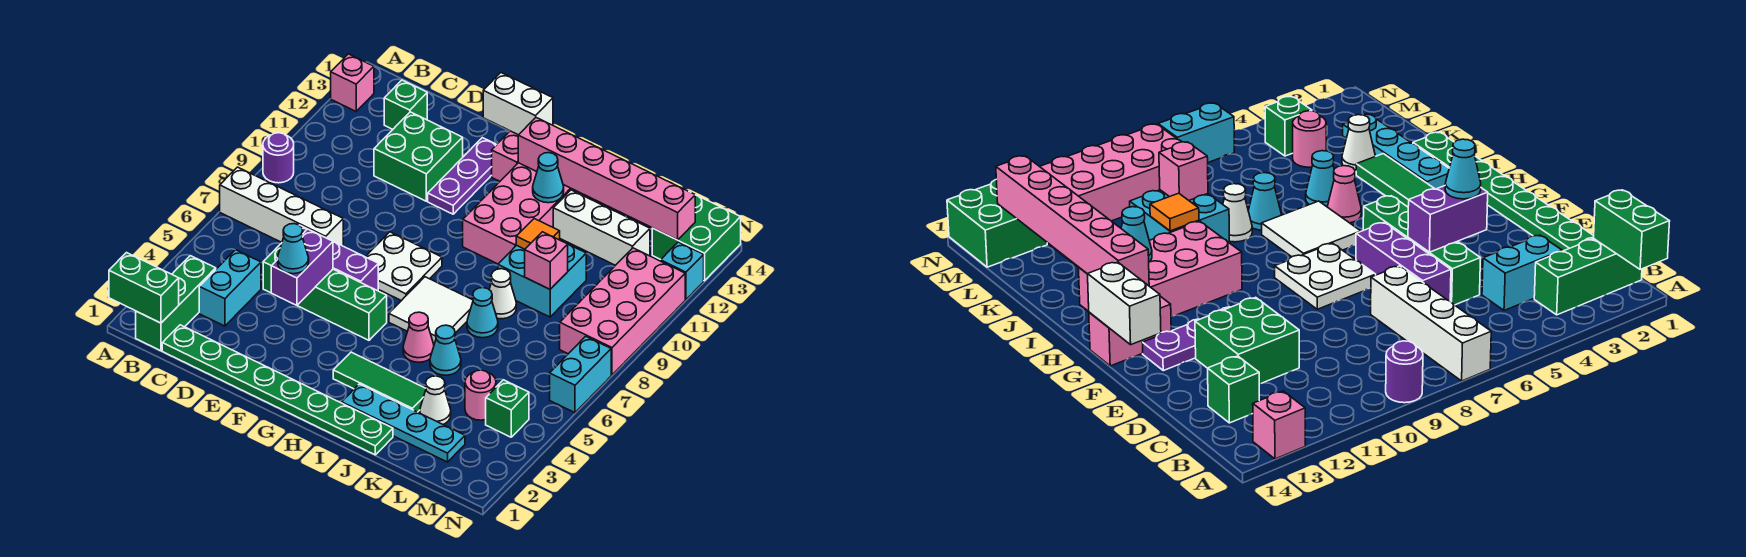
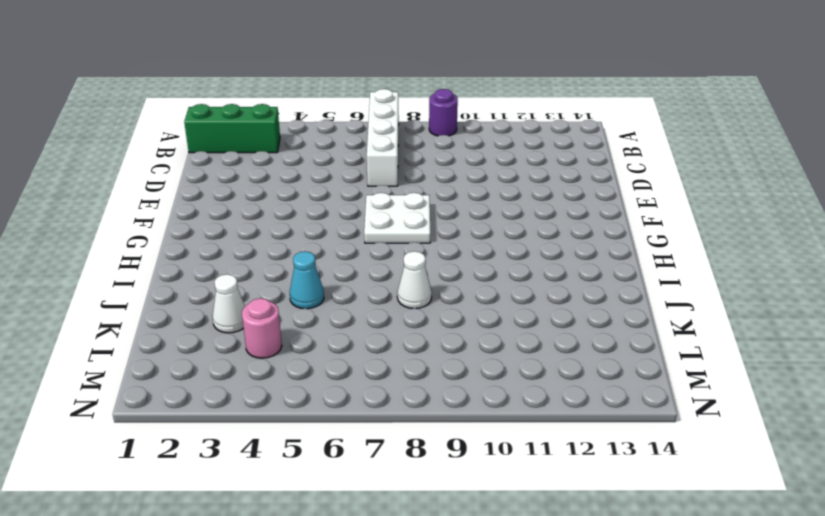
none -> pink brick A13 level 1
none -> green plate C1:J1 level 1
none -> cyan brick C3:C4 level 1
none -> green brick C13 level 1

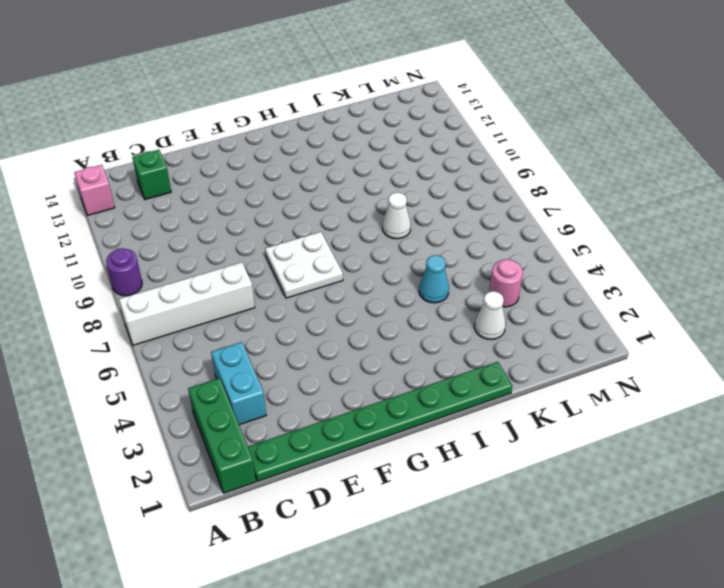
none -> green brick D5:G5 level 1
none -> purple brick D6:F6 level 1
none -> green brick D11:E12 level 1
none -> purple plate F11:F13 level 1

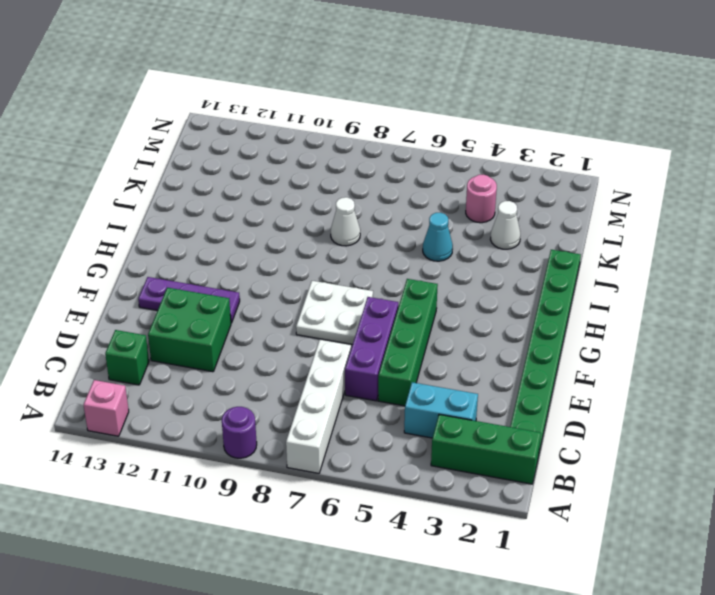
none -> pink brick G13:G14 level 1
none -> green tile H3:J3 level 1
none -> white tile H6:I7 level 1
none -> pink brick H10:I13 level 1

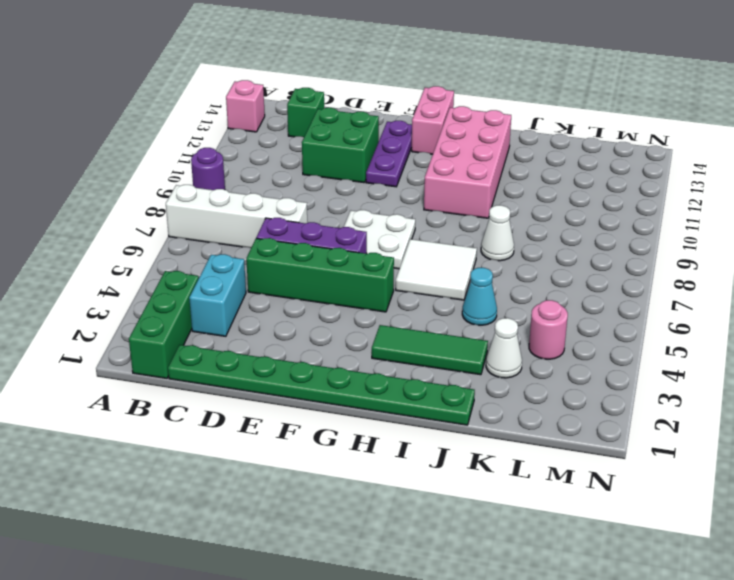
none -> cyan plate I2:L2 level 1
none -> pink cone I5 level 1
none -> cyan cone J7 level 1
none -> cyan brick J9:K10 level 1

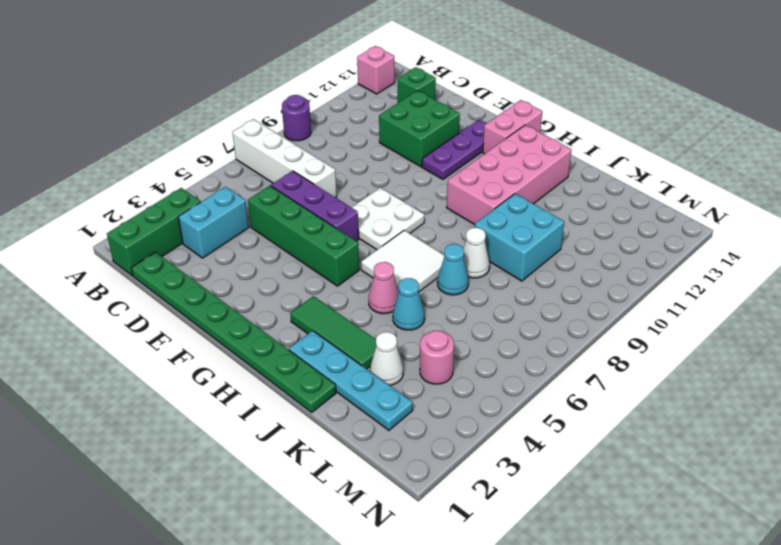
none -> white brick J12:L12 level 1
none -> green brick M4 level 1
none -> pink brick M8:N11 level 1
none -> green brick M13:N14 level 1

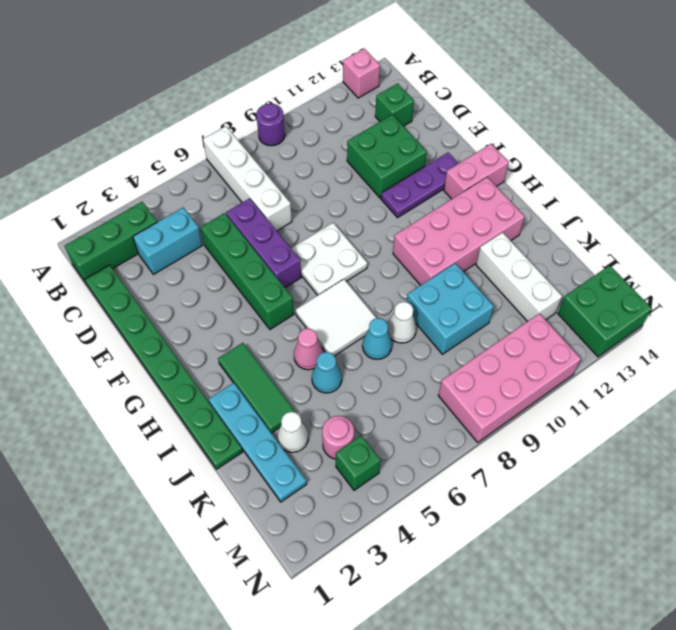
none -> cyan brick N6:N7 level 1
none -> cyan brick N12 level 1
none -> green brick A1:B1 level 2
none -> purple brick E4:E5 level 2

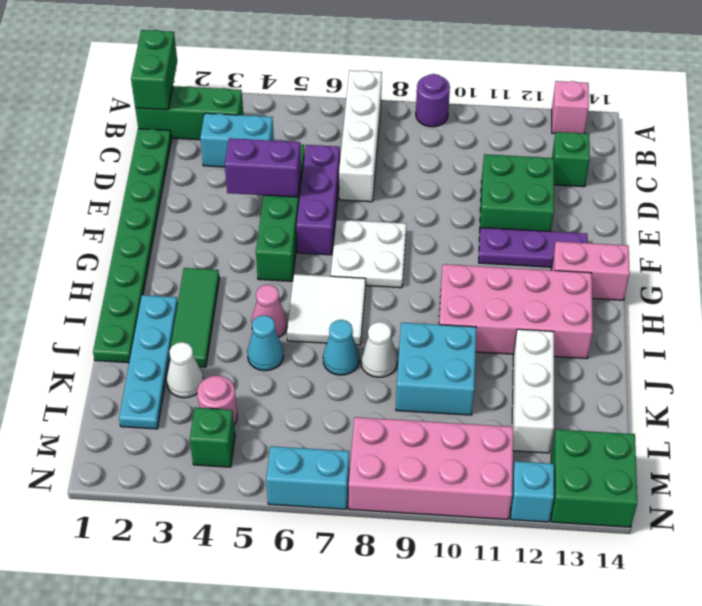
none -> white brick F14:G14 level 2
none -> pink brick H13:M13 level 2
none -> cyan cone I12 level 2
none -> orange tile J10 level 2

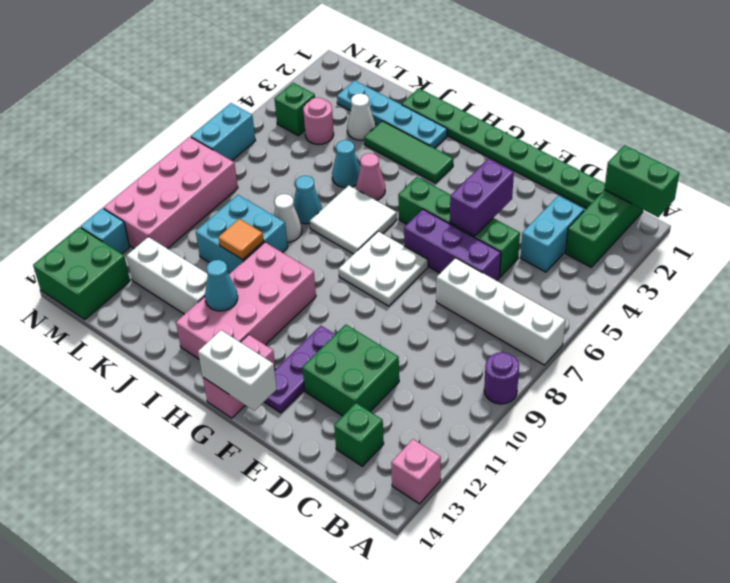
none -> pink brick H13:M13 level 2
none -> pink brick K9 level 2
none -> cyan cone E4 level 3

